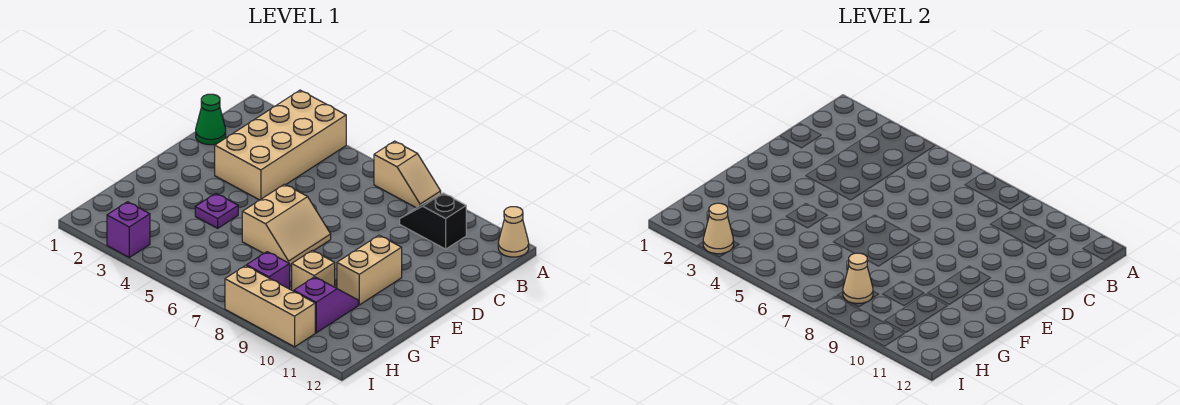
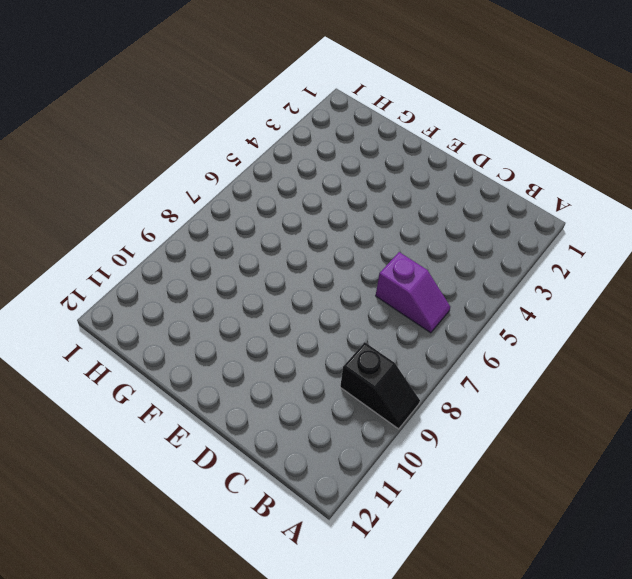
black slope A9:B9 level 1 top B -> black slope B9:B10 level 1 top 10
purple slope B6:C6 level 1 top C -> purple slope G10:H10 level 1 top H
none -> tan brick A3:D4 level 1
none -> tan slope A7:A8 level 1 top 7
none -> tan cone A12 level 1

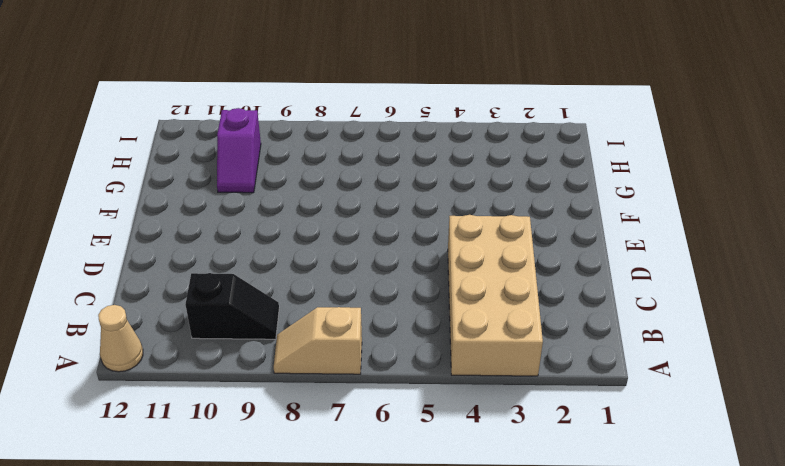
none -> green cone C1 level 1
none -> tan slope E6:F7 level 1 top 6
none -> tan brick E10:F10 level 1

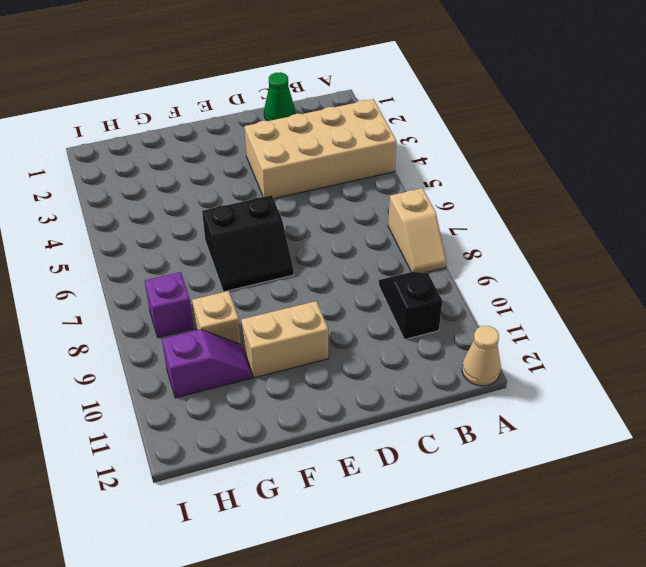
black slope E6:F7 level 1 top 6 -> tan slope E6:F7 level 1 top 6
none -> purple plate F4 level 1
none -> purple brick I3 level 1
none -> tan brick I8:I10 level 1

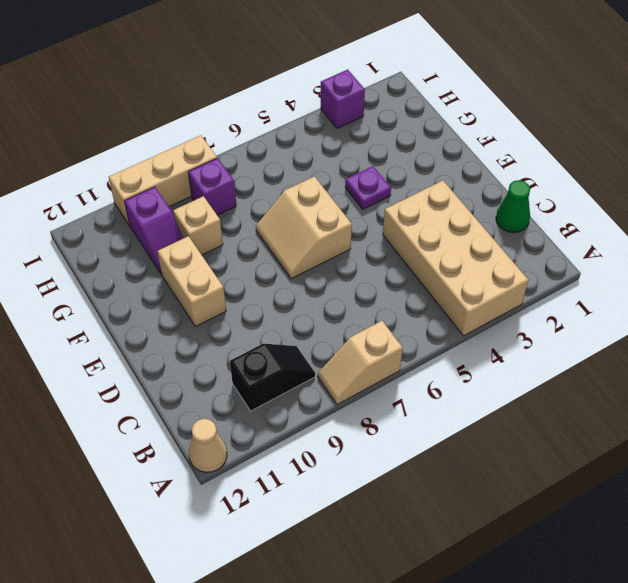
none -> tan cone H8 level 2
none -> tan cone I3 level 2

